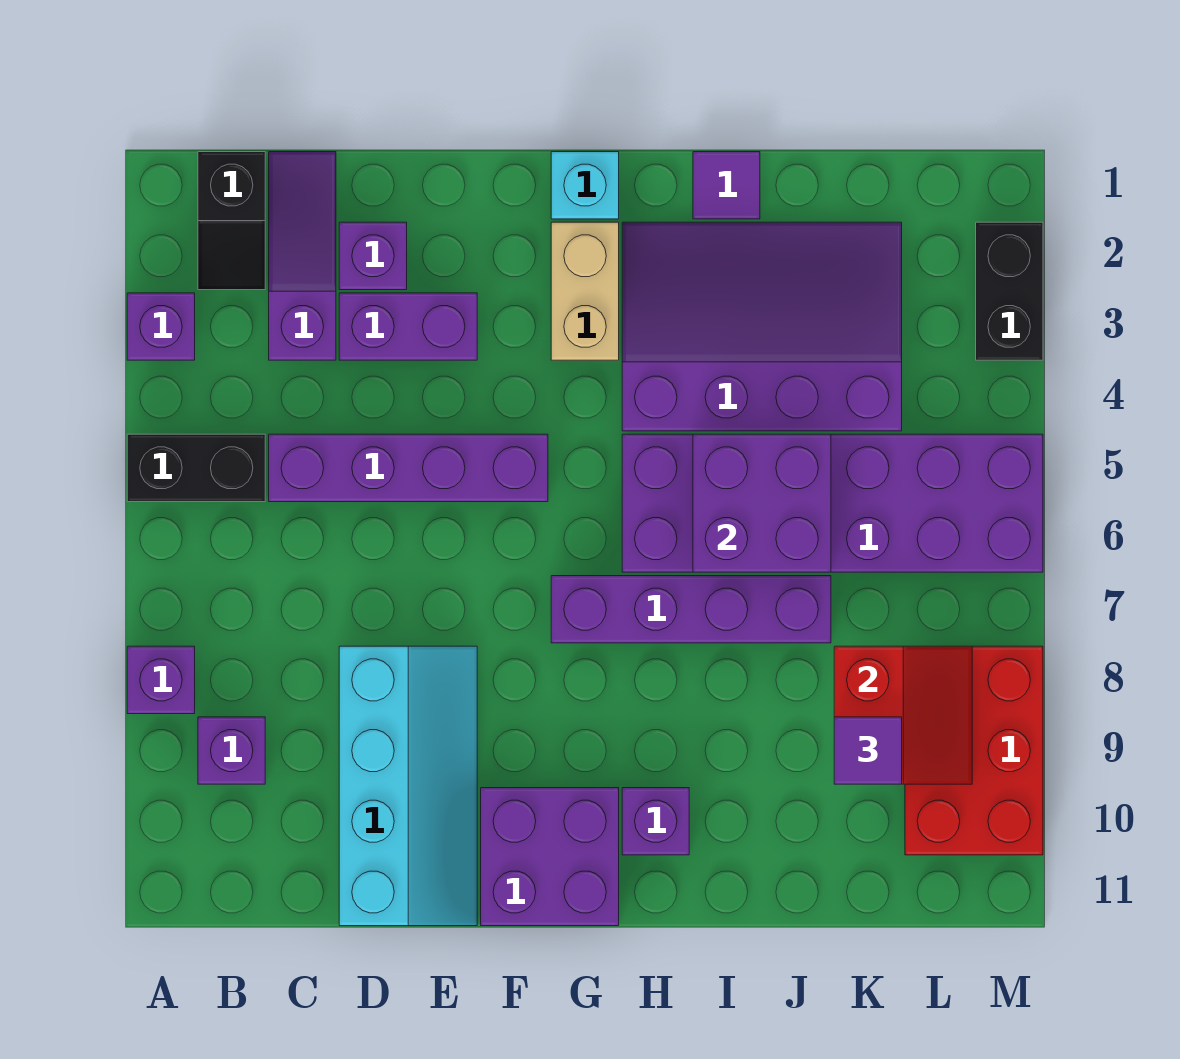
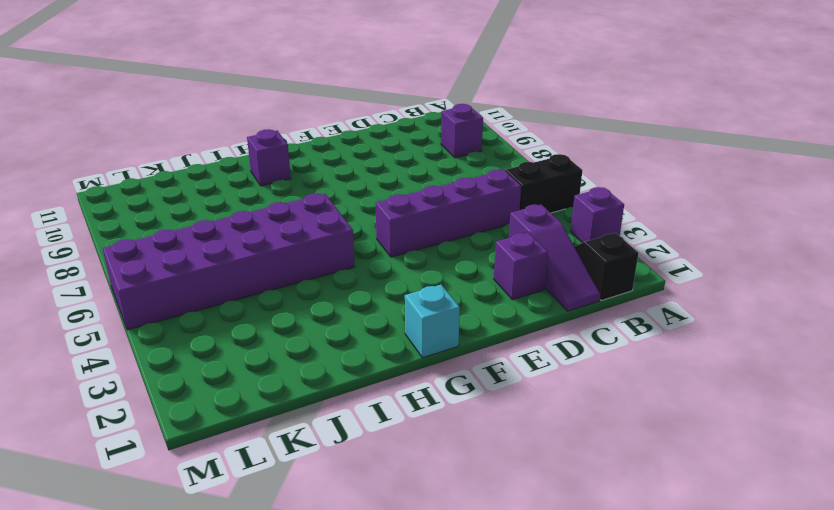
none -> purple brick A8 level 1
none -> purple brick D3:E3 level 1
none -> cyan slope D8:E11 level 1 top D

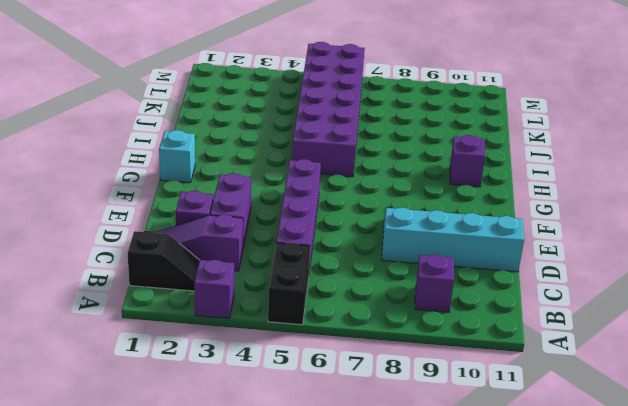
none -> purple brick A8 level 1
none -> purple brick F10:G11 level 1
none -> tan brick G2:G3 level 1

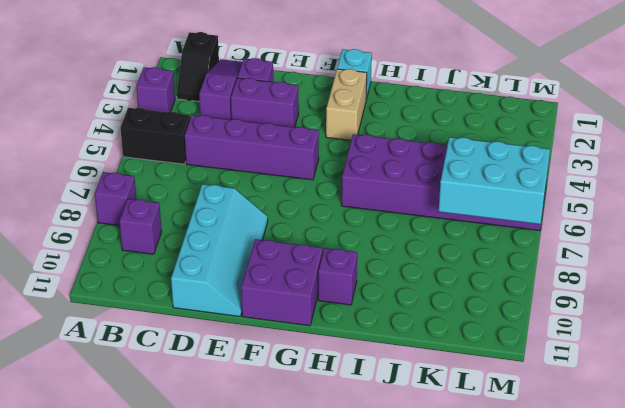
cyan brick K6:M7 level 2 -> none
none -> purple brick G7:J7 level 1
none -> purple slope H2:K4 level 1 top 4
none -> purple tile I1 level 1

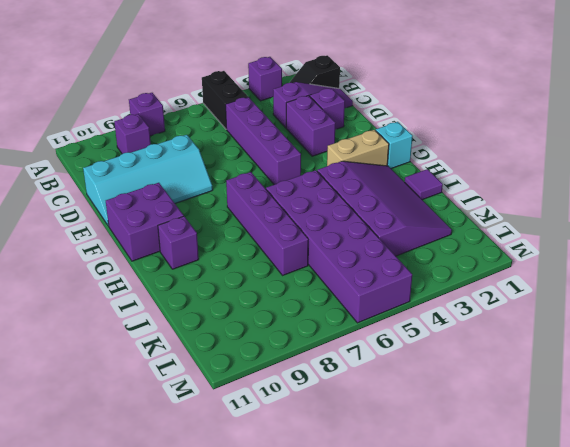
none -> red brick L8:M10 level 1
none -> black brick M2:M3 level 1
none -> purple brick I5:J6 level 2

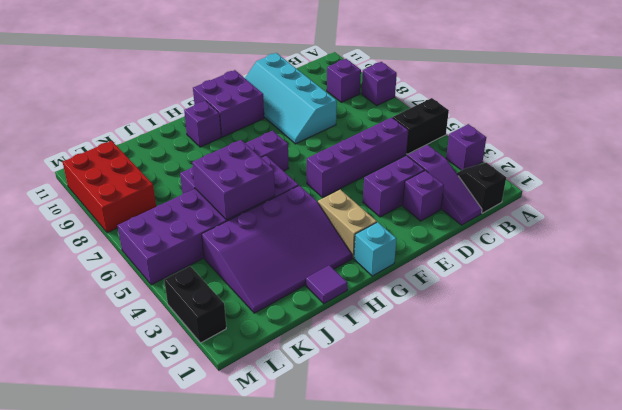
none -> red slope K8:L9 level 2 top K
none -> purple tile K9 level 3

